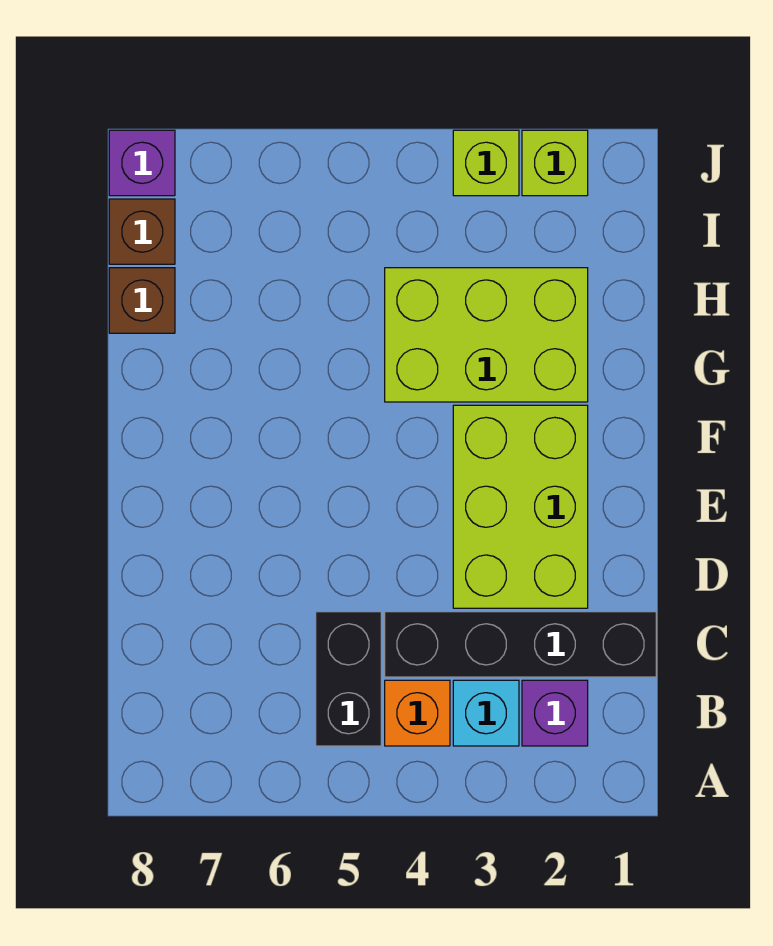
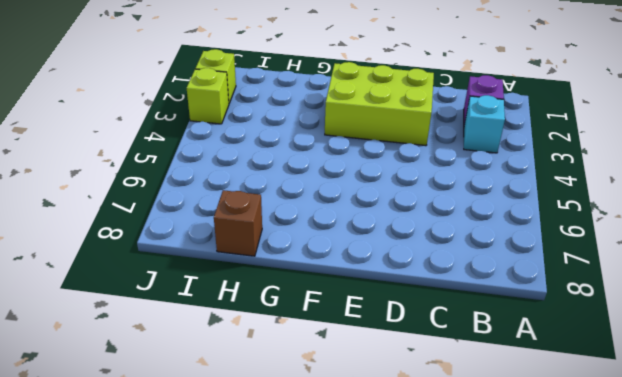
none -> orange brick B4 level 1
none -> black brick B5:C5 level 1
none -> black brick C1:C4 level 1

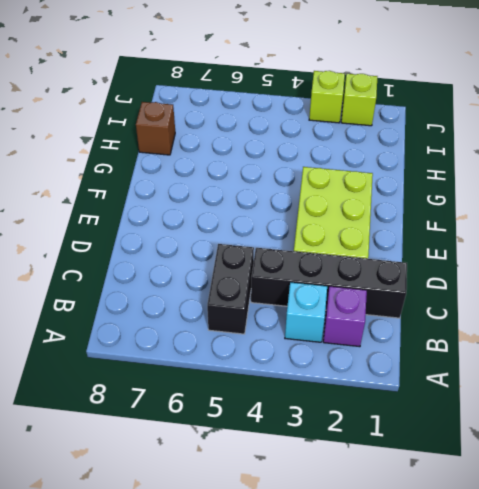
none -> orange brick B4 level 1
none -> lime brick G2:H4 level 1
none -> brown brick I8 level 1

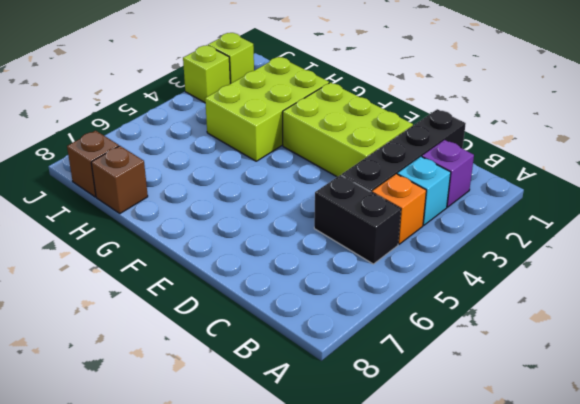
none -> purple brick J8 level 1

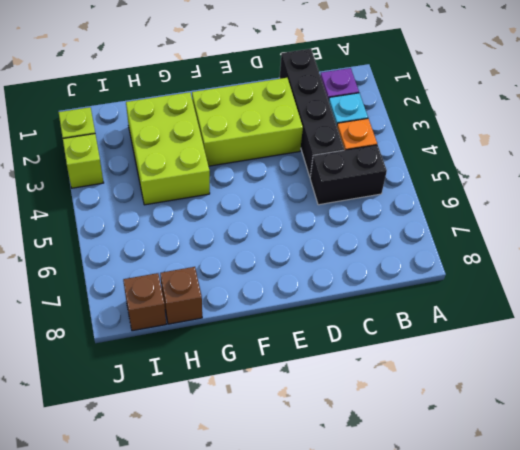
none -> purple brick J8 level 1

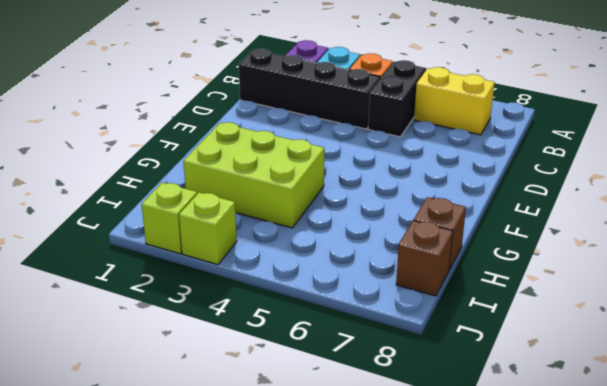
yellow brick B6:B7 level 1 -> none
none -> lime brick D2:F3 level 1
none -> purple brick J8 level 1

